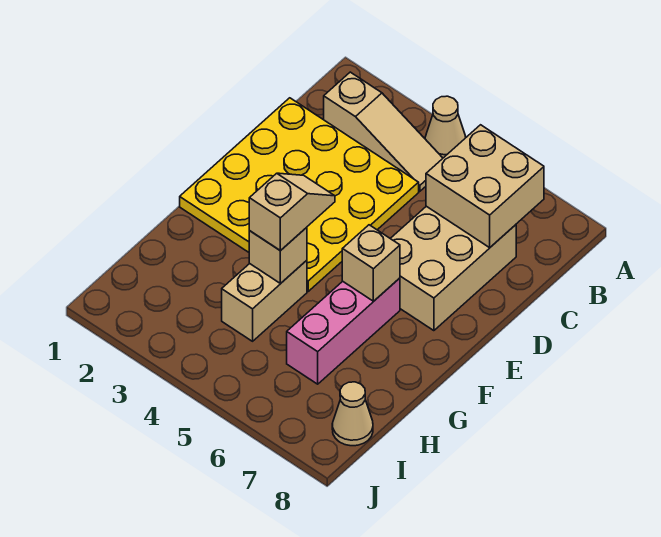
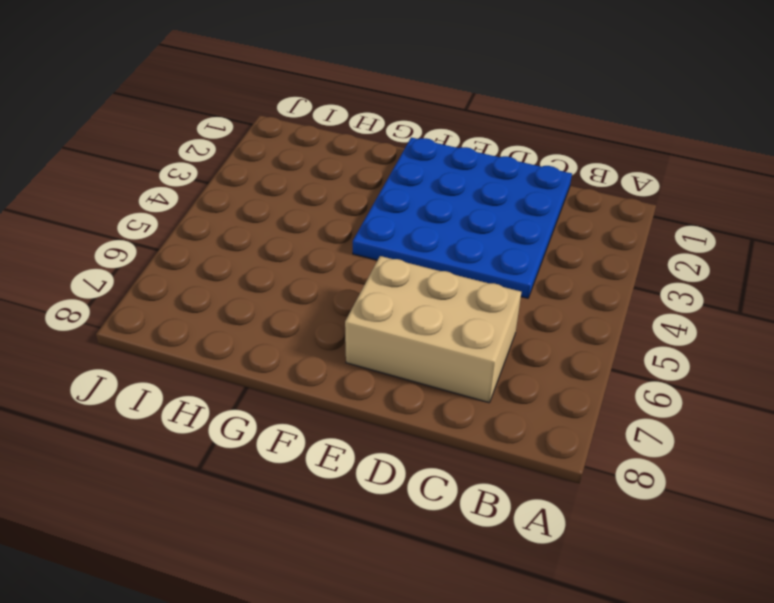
blue plate C1:F4 level 1 -> yellow plate C1:F4 level 1
none -> tan cone A4 level 1
none -> tan slope B2:B4 level 1 top 2

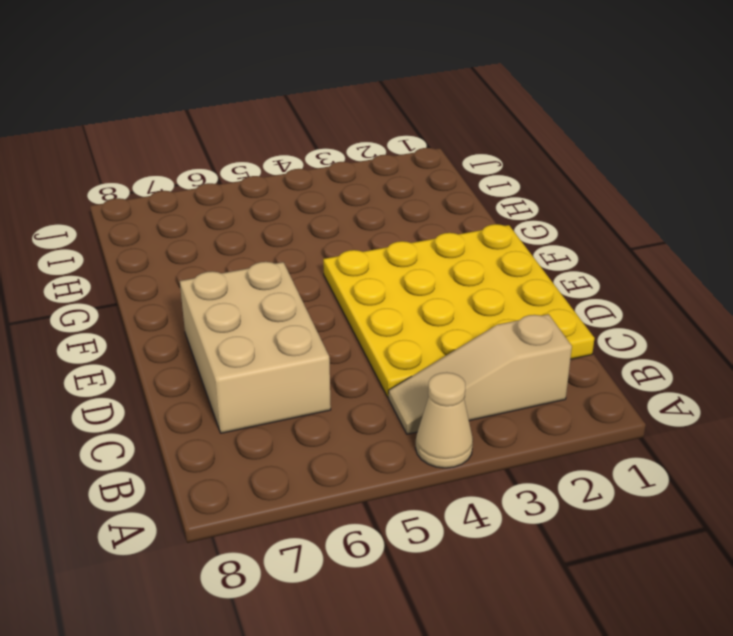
none -> pink brick F6:H6 level 1
none -> tan brick G4:H4 level 1

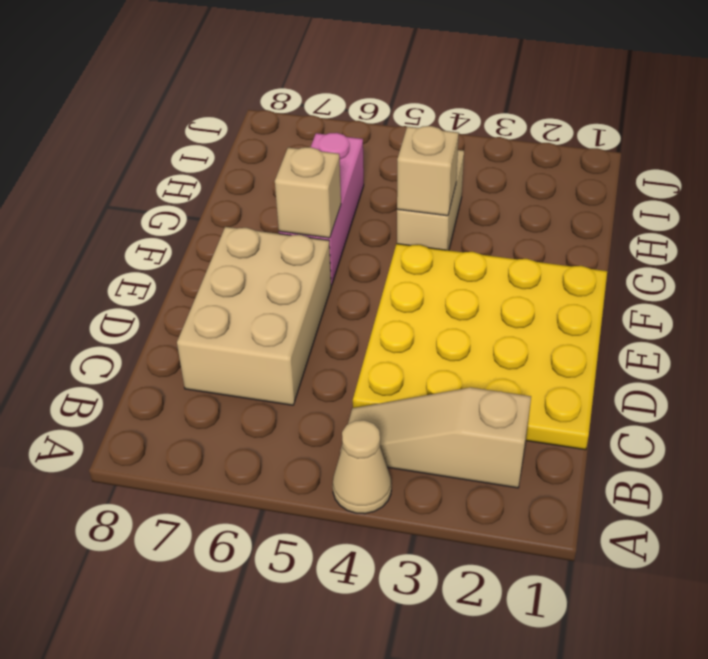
none -> tan cone I8 level 1
none -> tan brick B6:C7 level 2

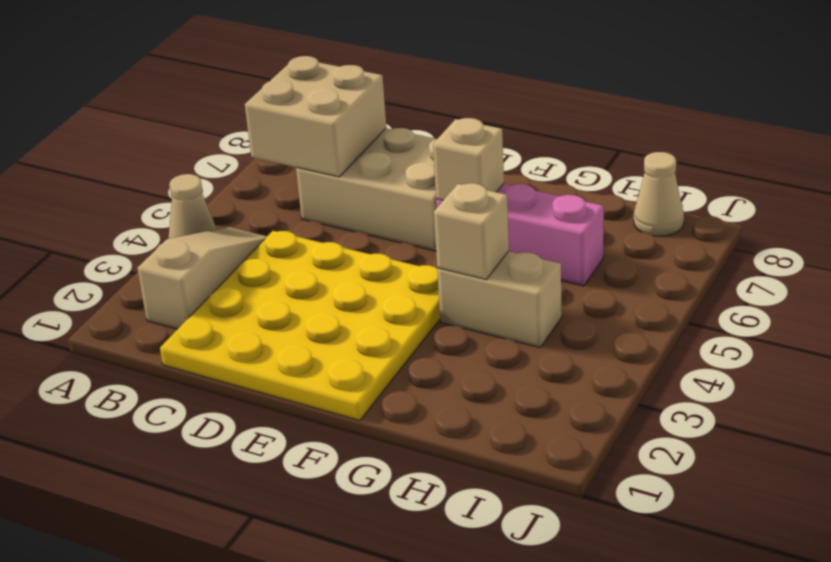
none -> tan slope F4:G4 level 3 top G

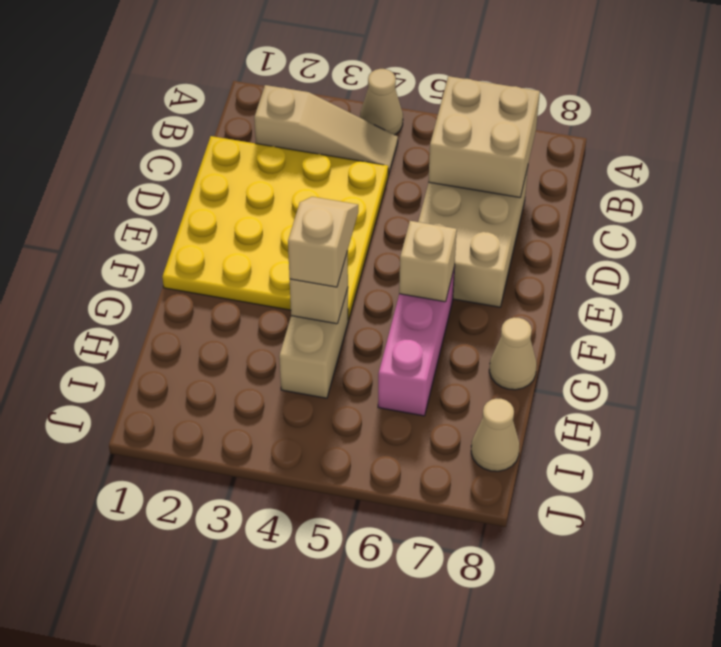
tan cone G8 level 1 -> none

